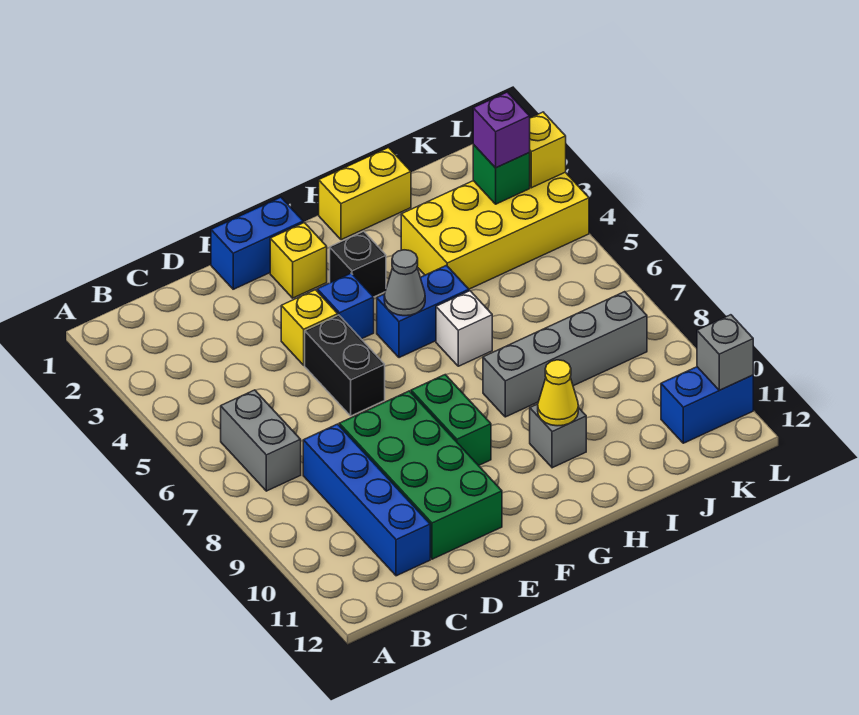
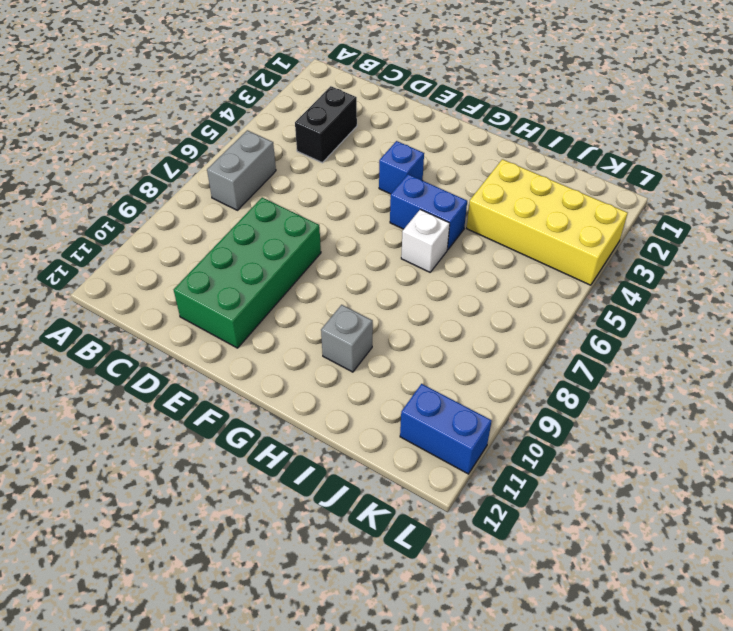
black brick C3:C4 level 1 -> black brick E5:E6 level 1
none -> blue brick C8:C11 level 1
none -> blue brick E1:F1 level 1
none -> yellow brick E4 level 1

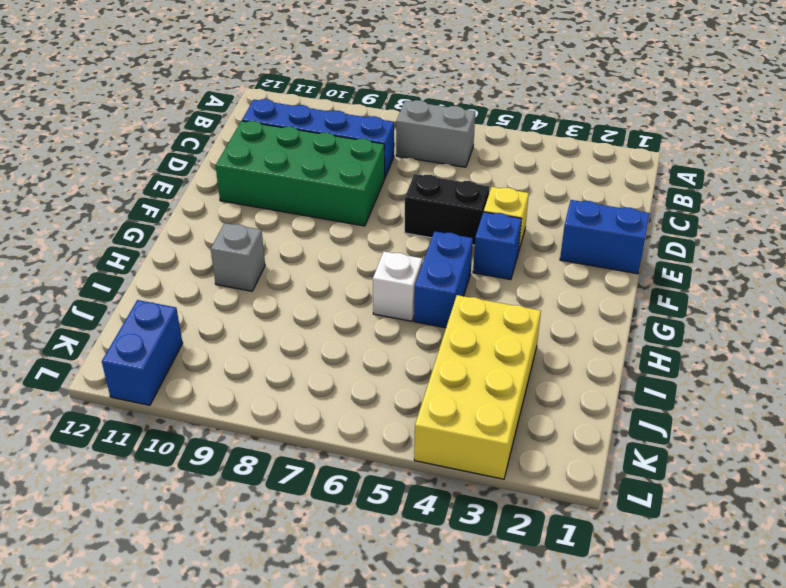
blue brick E1:E2 level 1 -> blue brick E1:F1 level 1
none -> yellow brick F2 level 1
none -> green brick F8:F9 level 1
none -> black brick G3 level 1

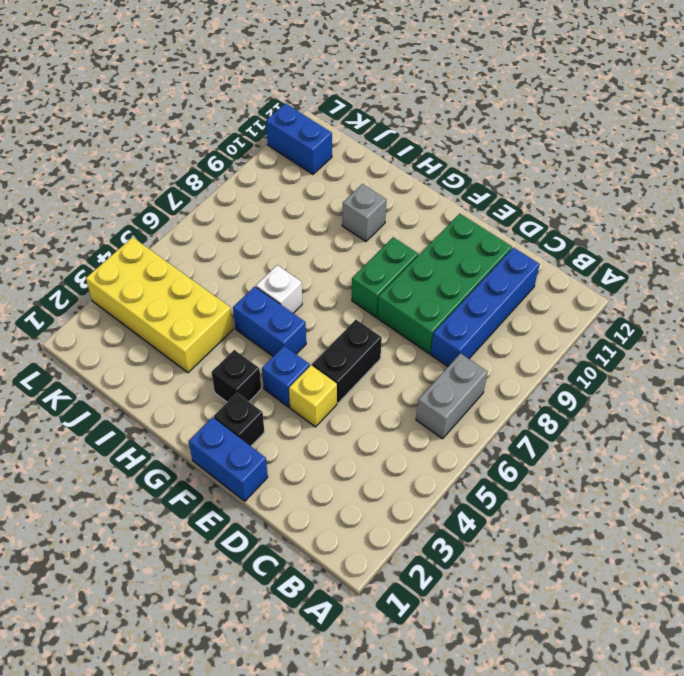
black brick F2 level 1 -> yellow brick F2 level 1
none -> yellow brick H1:I1 level 1
none -> grey brick H8:K8 level 1
none -> grey cone G5 level 2

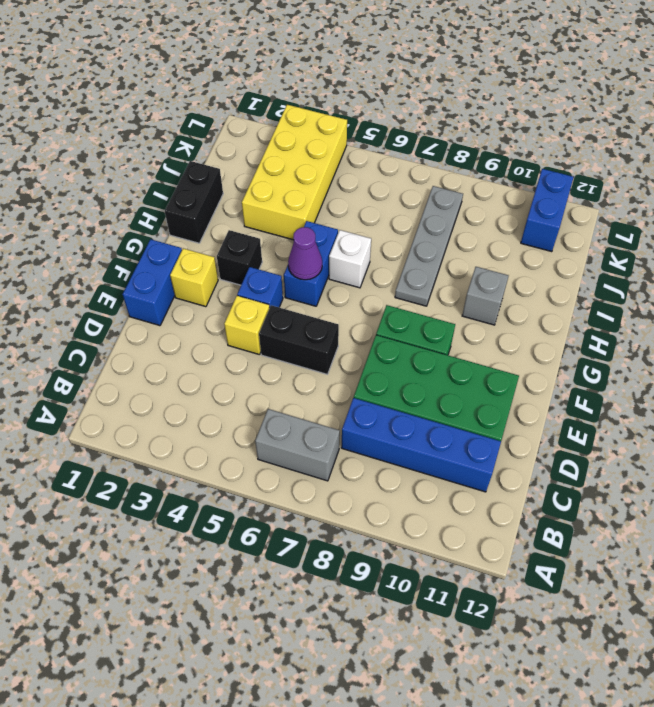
purple cone G5 level 2 -> grey cone G5 level 2
black brick H1:I1 level 1 -> yellow brick H1:I1 level 1
grey plate H8:K8 level 1 -> grey brick H8:K8 level 1
none -> yellow cone H10 level 2
none -> green brick K3 level 2
none -> yellow brick L3 level 2

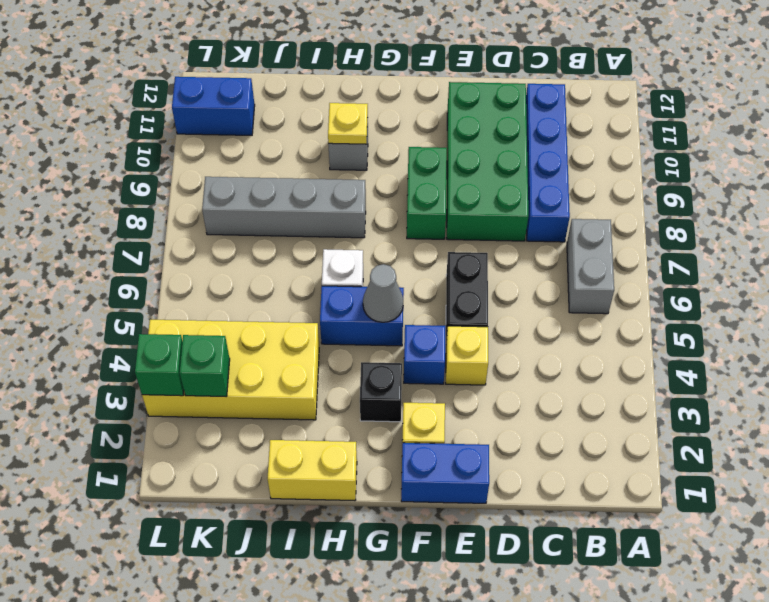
yellow plate H10 level 2 -> yellow cone H10 level 2
green brick L3 level 2 -> yellow brick L3 level 2
none -> grey brick L11 level 2
none -> purple brick K3 level 3

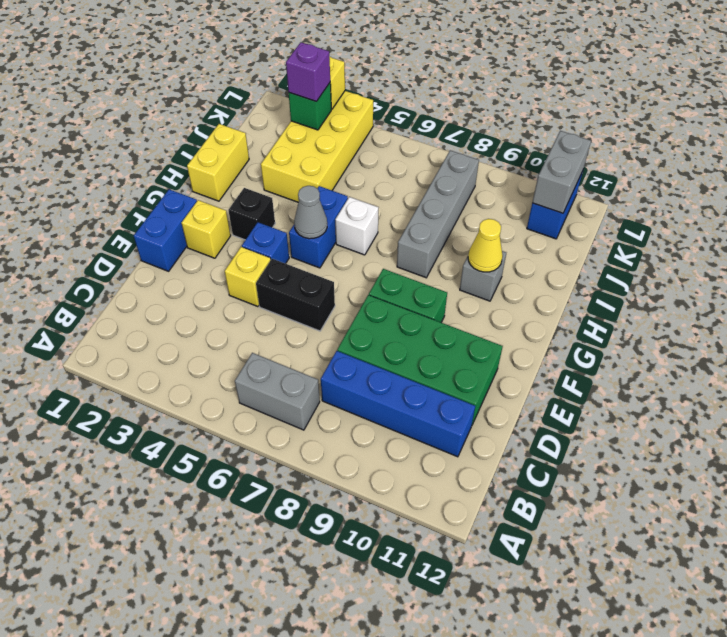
grey brick K11:L11 level 2 -> grey brick L11 level 2

